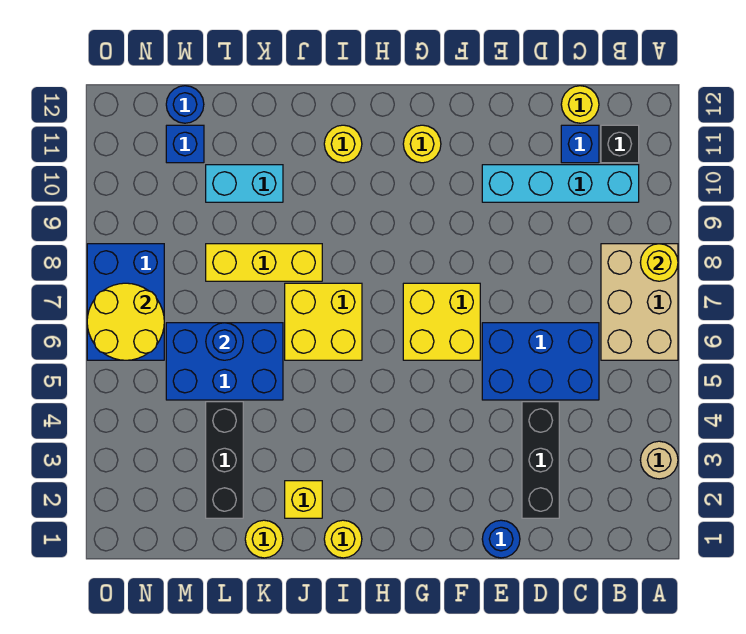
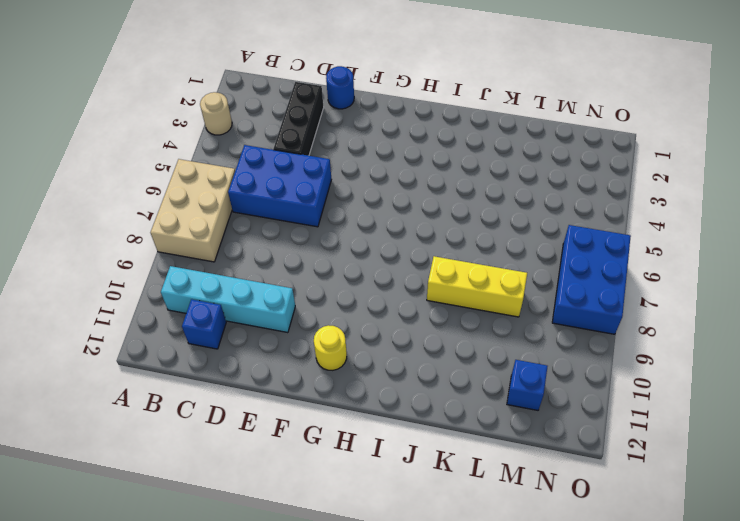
none -> black brick B11 level 1
none -> yellow round brick C12 level 1
none -> yellow brick F6:G7 level 1

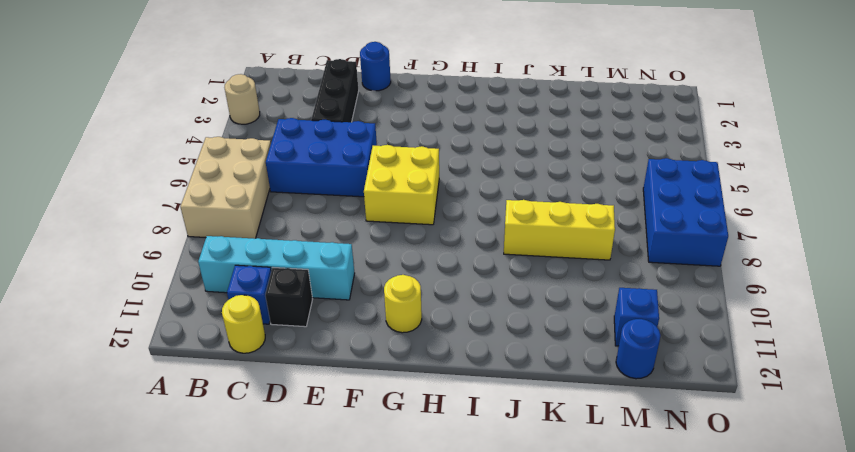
black brick D11 level 1 -> black brick B11 level 1
none -> yellow round brick I1 level 1
none -> yellow brick I6:J7 level 1
none -> yellow round brick I11 level 1

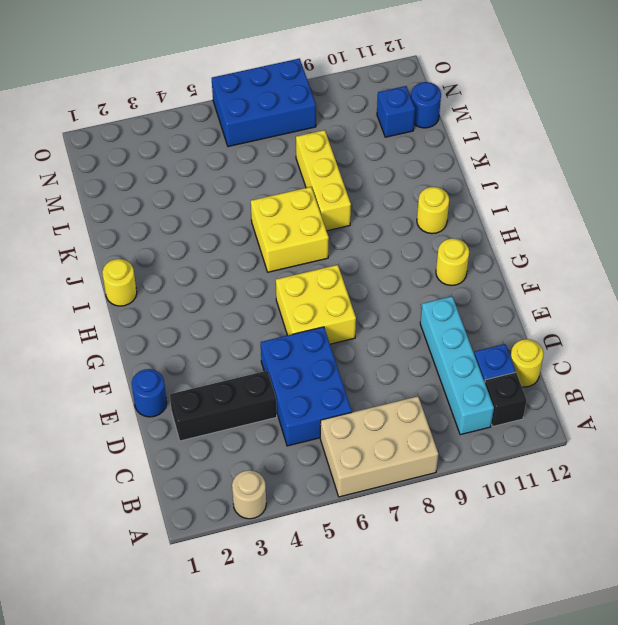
none -> yellow brick J2 level 1
none -> yellow round brick K1 level 1
none -> blue brick K5:M6 level 1

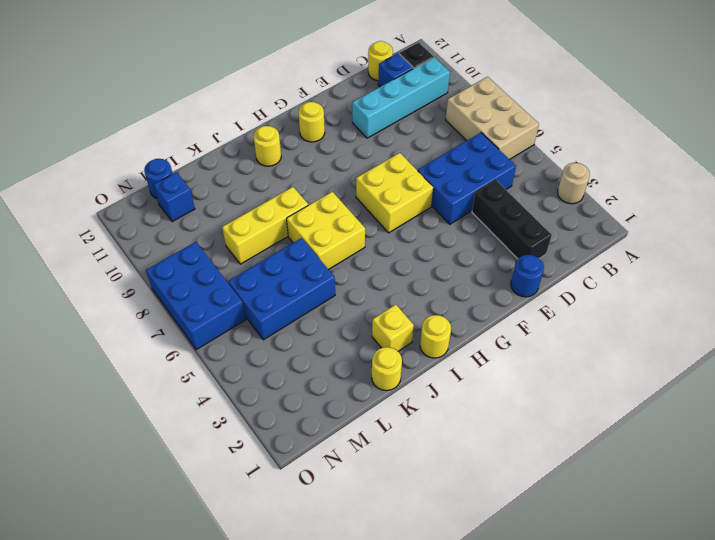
none -> cyan brick K10:L10 level 1
none -> black brick L2:L4 level 1
none -> yellow round brick A8 level 2

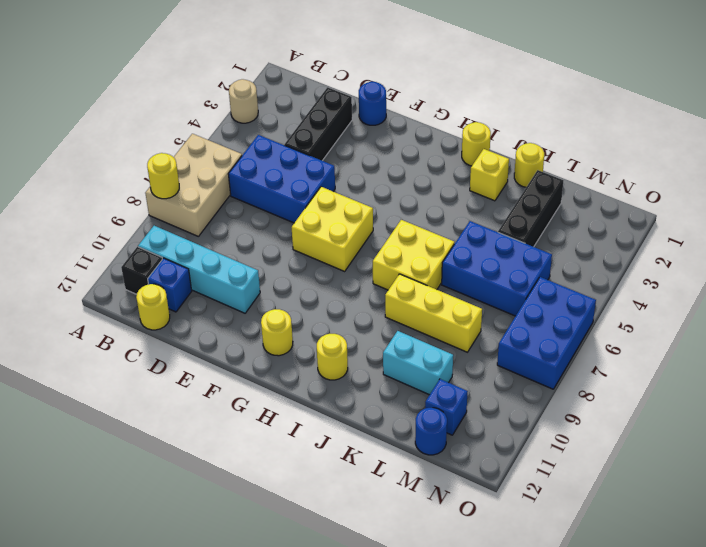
none -> blue round brick L6 level 2
none -> yellow round brick N6:O7 level 2

